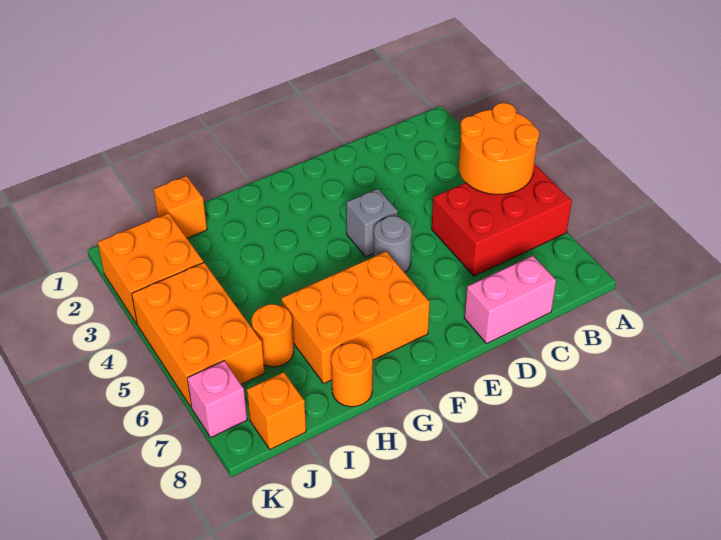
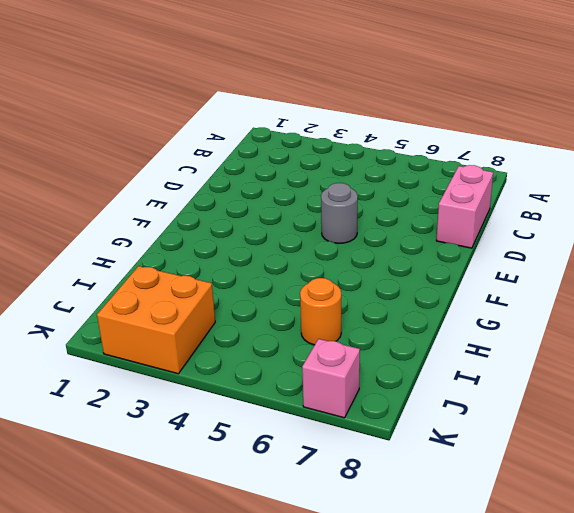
none -> red brick A5:C6 level 1
none -> grey brick E4 level 1
none -> orange brick F6:H7 level 1

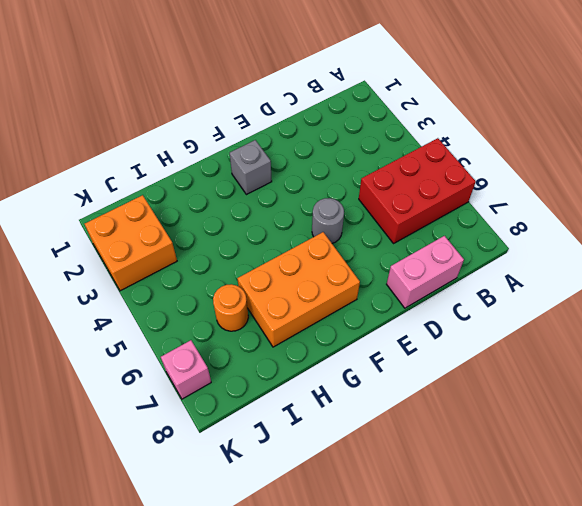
grey brick F2 level 1 -> grey brick E4 level 1
none -> orange round brick H8 level 1
none -> orange brick I1 level 1
none -> orange brick J4:K6 level 1

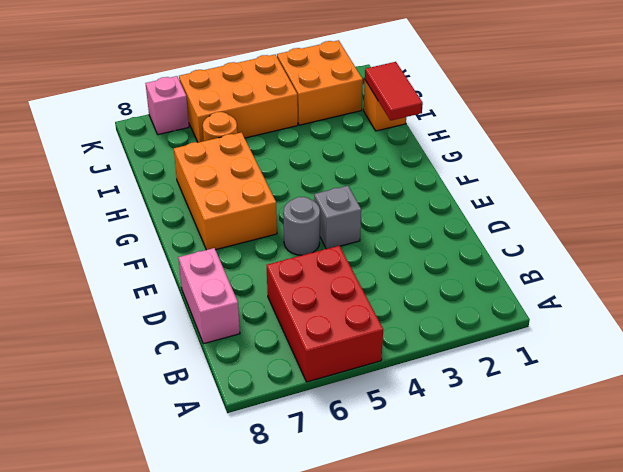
red tile H1:I1 level 2 -> none
none -> orange round brick H8 level 1
none -> orange brick J8 level 1
none -> orange round brick A4:B5 level 2

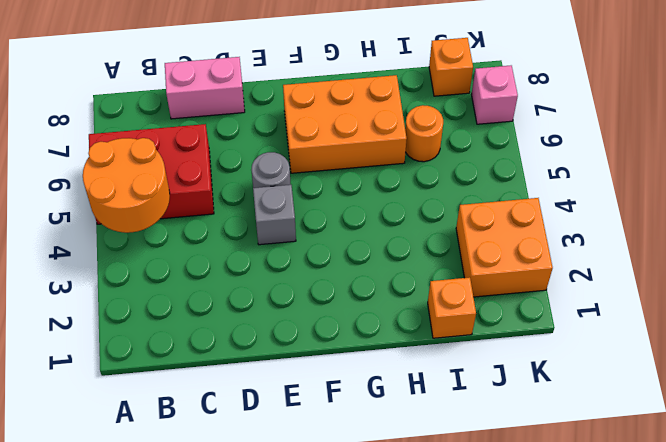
none -> orange round brick H8 level 1
none -> orange brick J4:K6 level 1

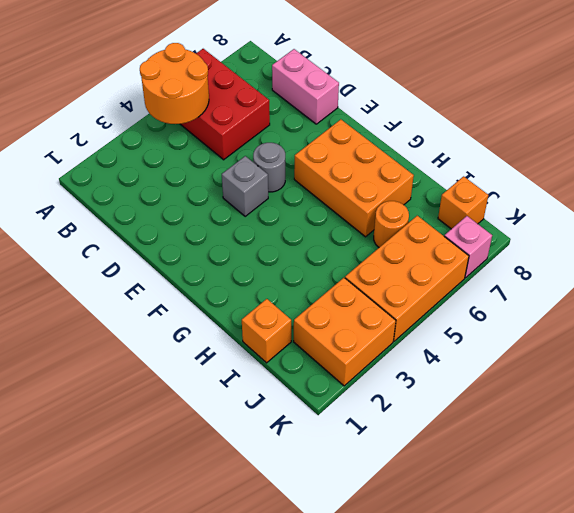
none -> orange round brick H8 level 1

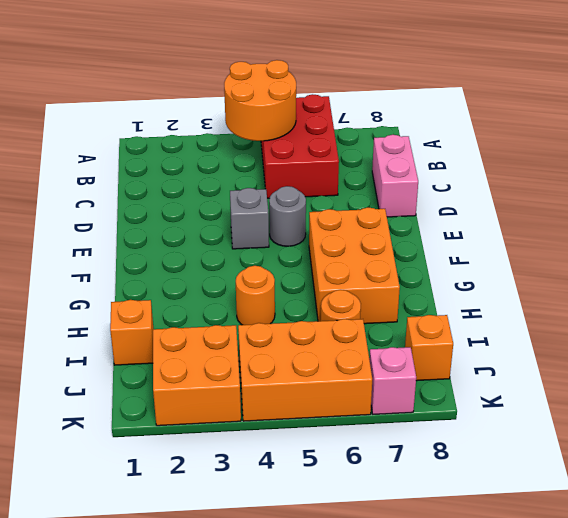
orange round brick H4 level 1 -> orange round brick H8 level 1

